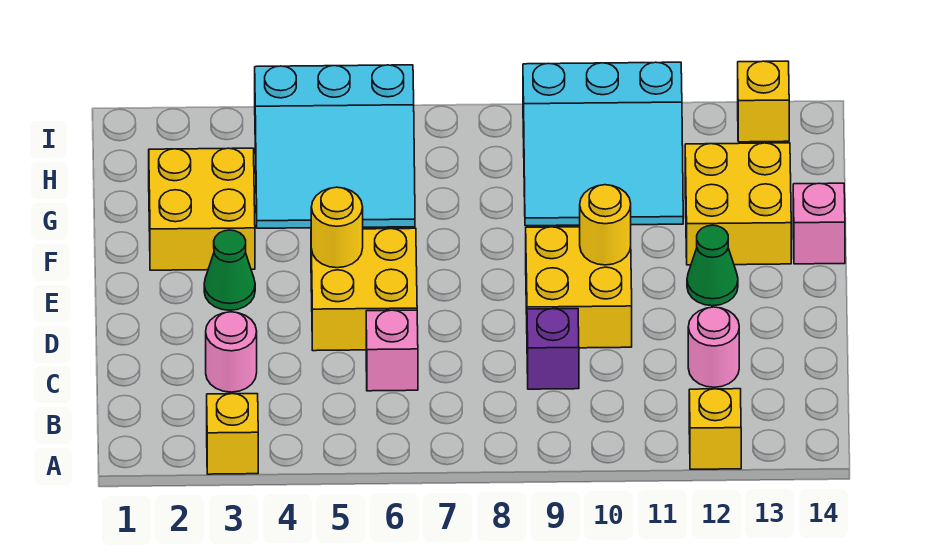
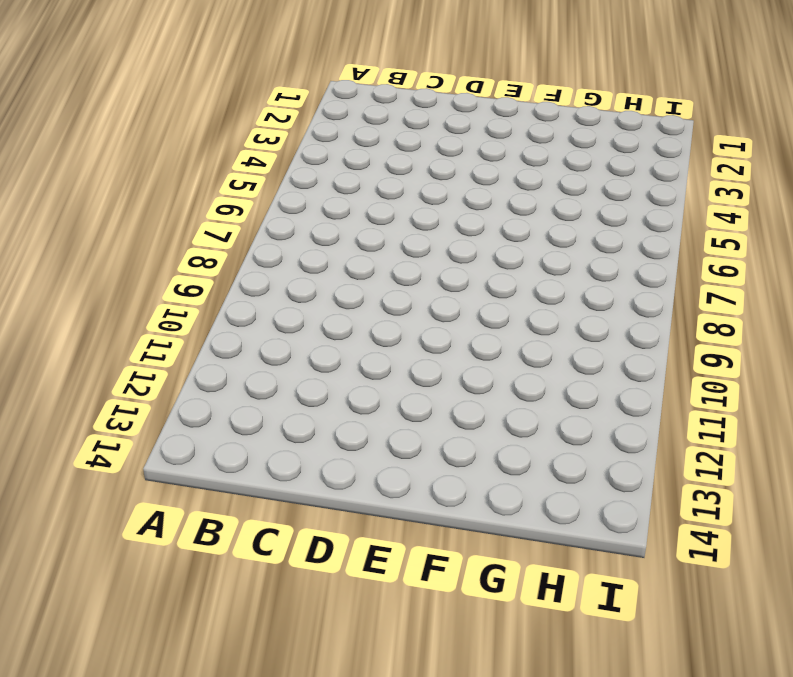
none -> yellow brick A3 level 1
none -> yellow brick A12 level 1
none -> pink round brick C3 level 1

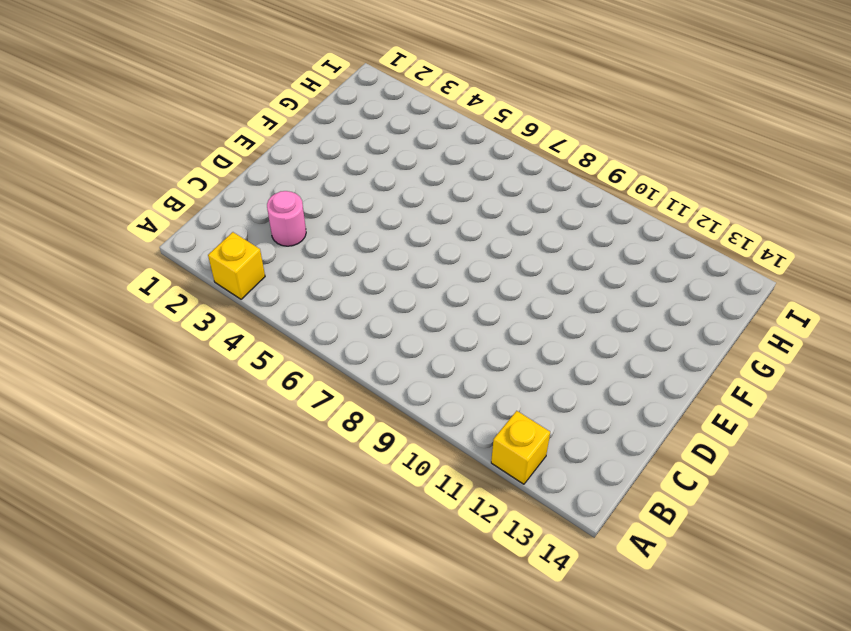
none -> pink brick C6 level 1
none -> purple brick C9 level 1
none -> pink round brick C12 level 1

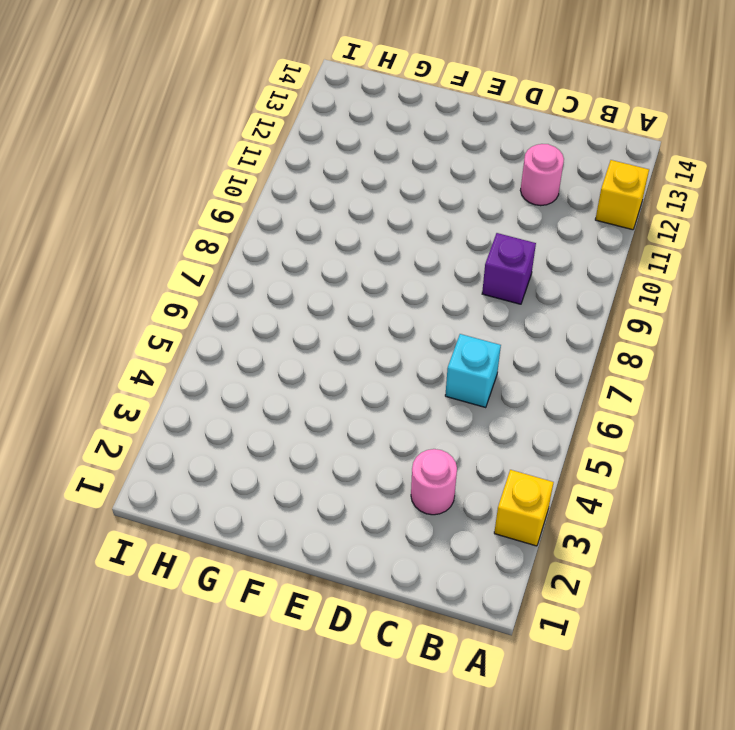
cyan brick C6 level 1 -> pink brick C6 level 1
none -> yellow brick D5:E6 level 1
none -> yellow brick D9:E10 level 1
none -> green cone E3 level 1

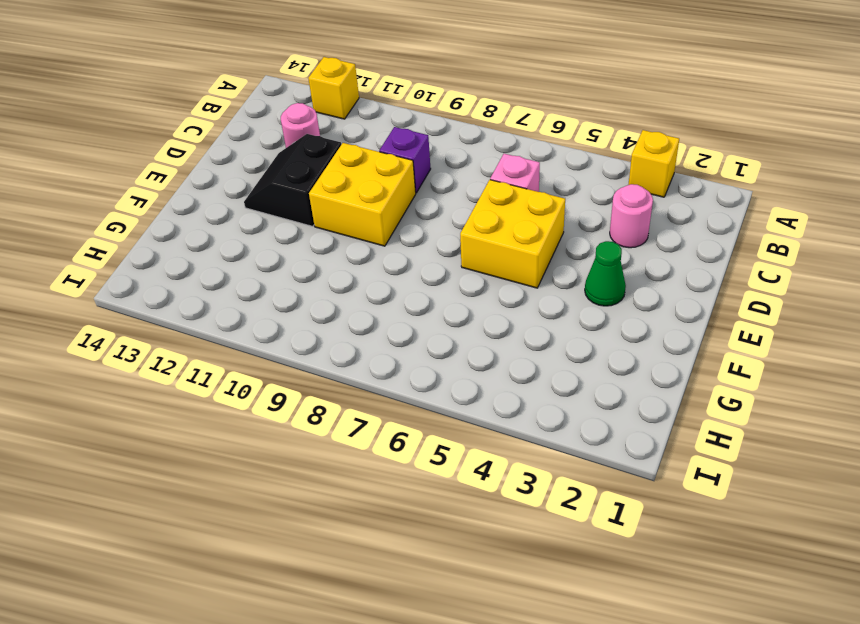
black slope D11:E12 level 1 top 11 -> green cone E12 level 1
none -> yellow brick F2:G3 level 1
none -> yellow brick F12:G13 level 1
none -> pink brick F14 level 1

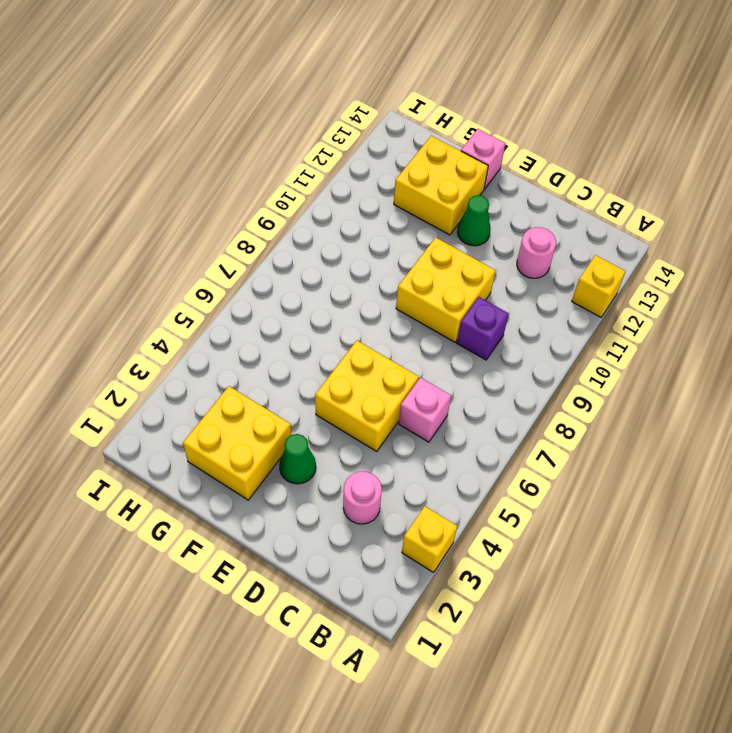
none -> cyan slope G4:I6 level 1 top I
none -> cyan slope G9:I11 level 1 top I
none -> yellow brick I13 level 1

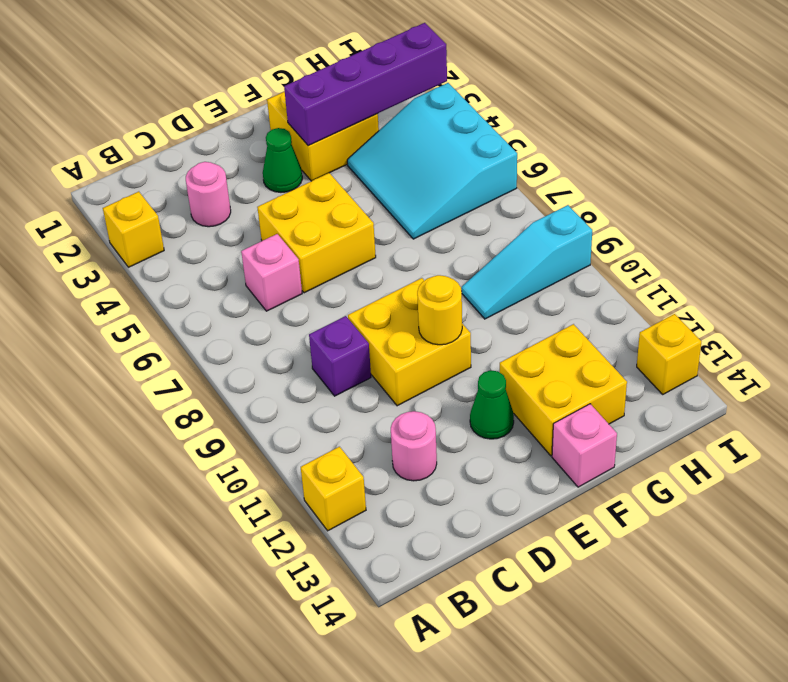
purple brick F3:I3 level 2 -> none
cyan slope G9:I9 level 1 top I -> cyan slope G9:I11 level 1 top I
none -> yellow round brick E5 level 2

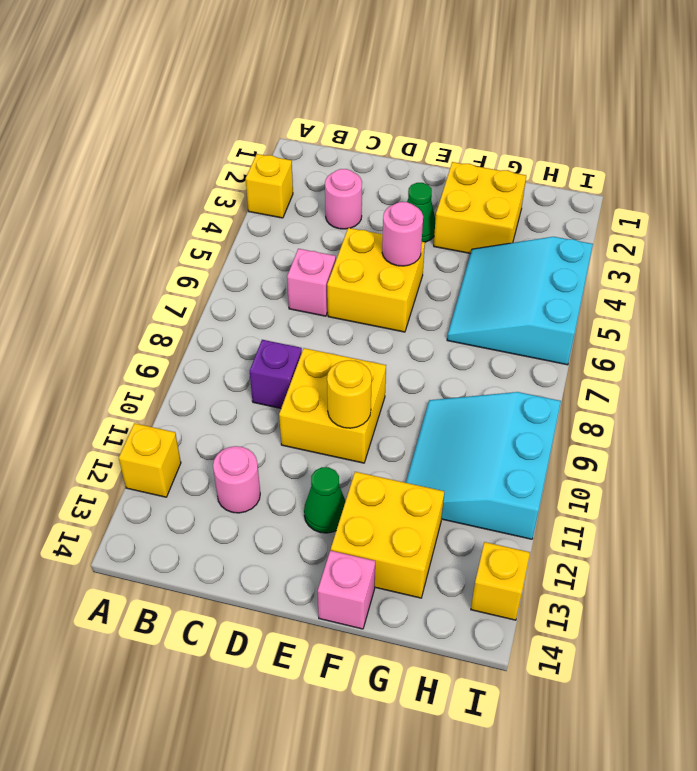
pink round brick E5 level 2 -> yellow round brick E5 level 2

